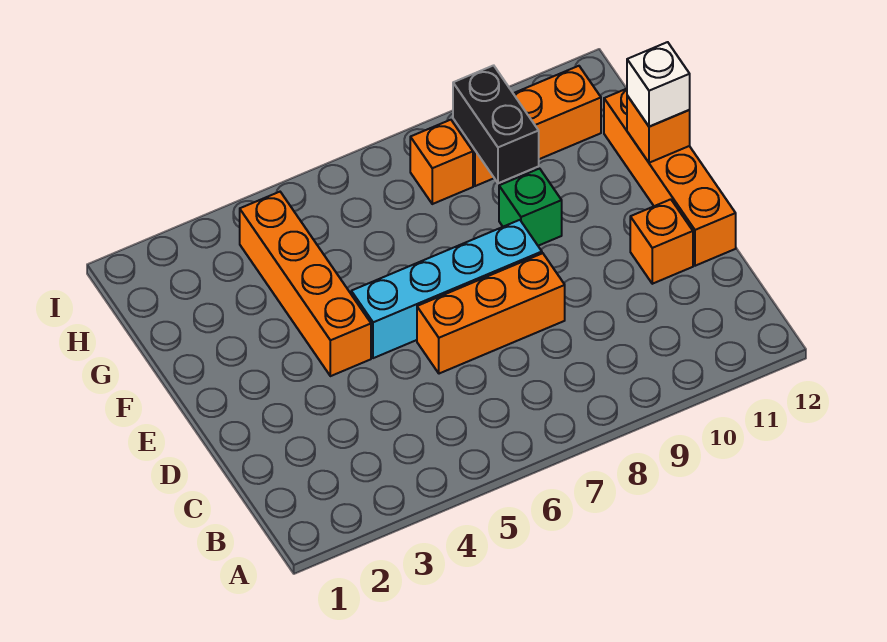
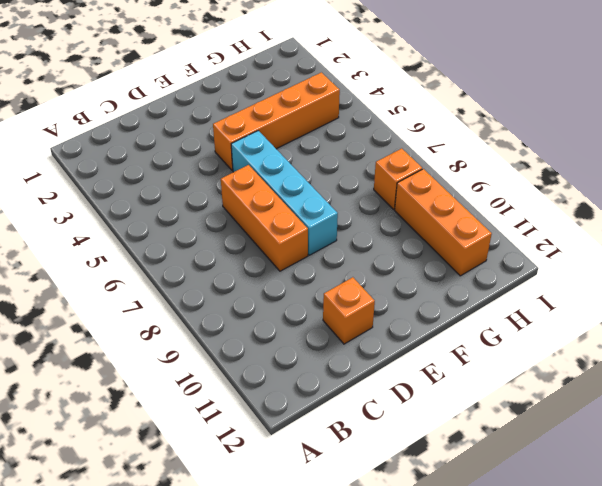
none -> orange brick D12:G12 level 1
none -> green brick F9 level 1

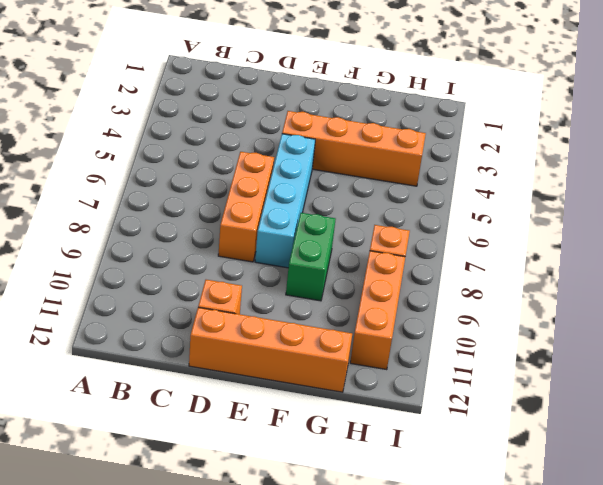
green brick F8:F9 level 1 -> green brick F9 level 1
none -> orange brick F12 level 2
none -> black brick G9:H9 level 2

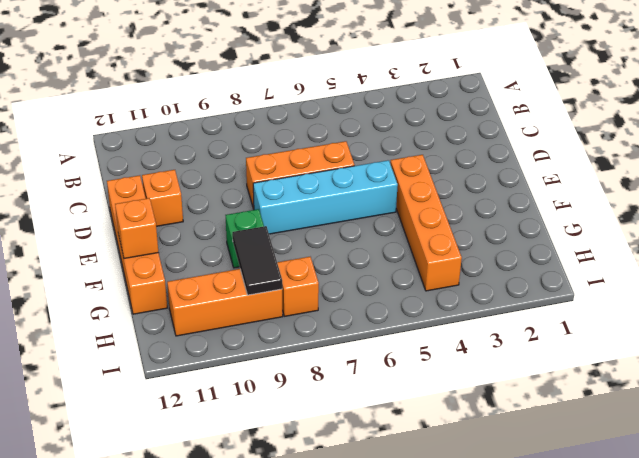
black tile G9:H9 level 2 -> black brick G9:H9 level 2
none -> white brick F12 level 3

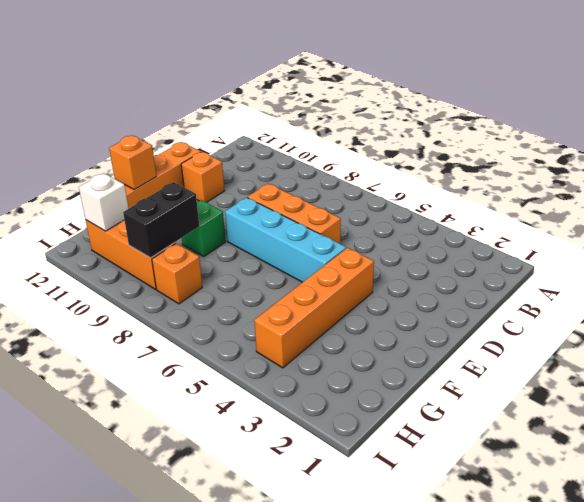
white brick H11 level 2 -> white brick F12 level 3

